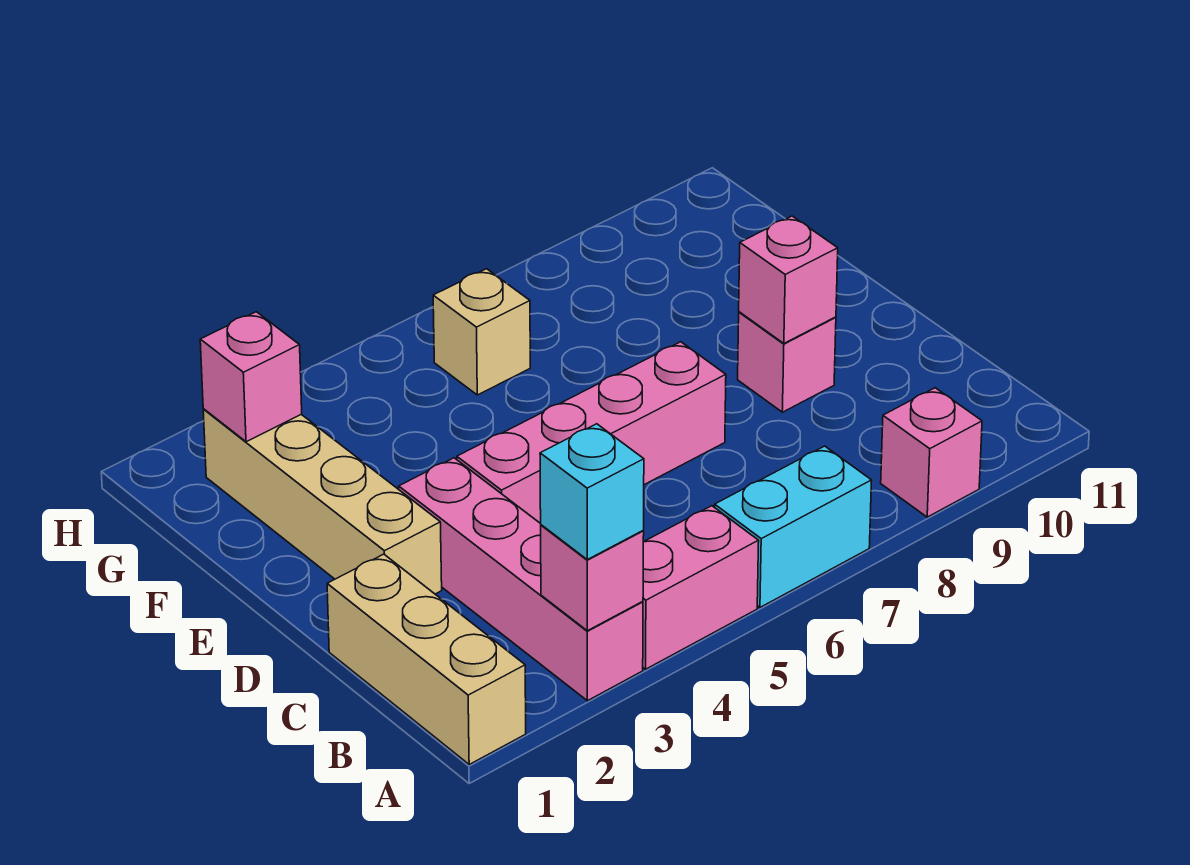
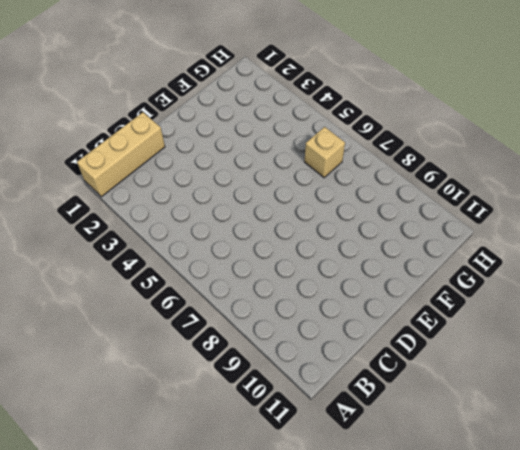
none -> pink brick A3:D3 level 1
none -> pink brick A4:A5 level 1
none -> cyan brick A6:A7 level 1

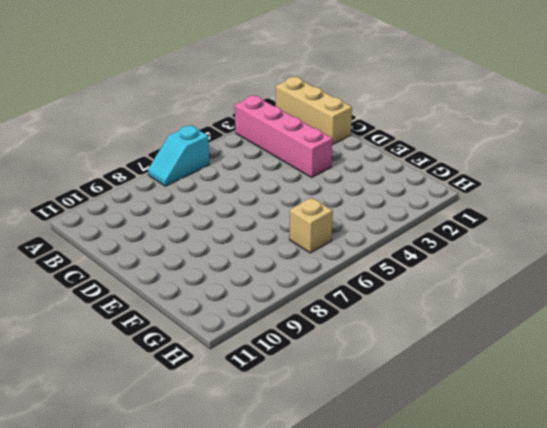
cyan slope A6:A7 level 1 top 6 -> cyan brick A6:A7 level 1
none -> pink brick A4:A5 level 1
none -> pink brick A9 level 1
none -> tan brick D2:G2 level 1

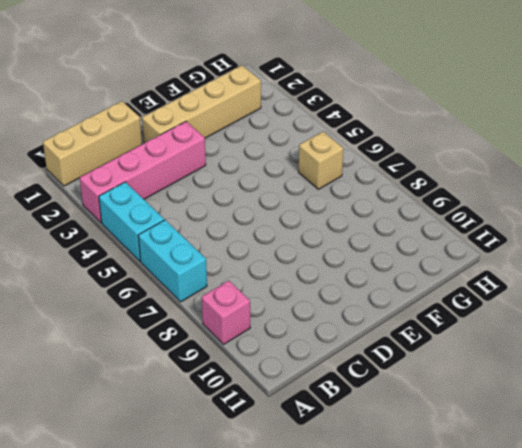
cyan brick A4:A5 level 1 -> pink brick A4:A5 level 1
none -> pink brick D4:D7 level 1
none -> pink brick D9 level 1
none -> pink brick A3 level 2

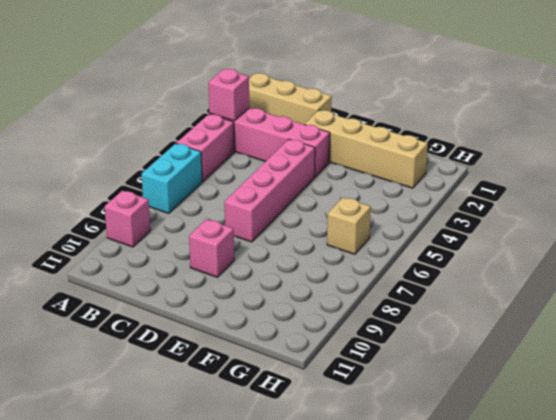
none -> pink brick D9 level 2
none -> pink brick G2 level 2
none -> cyan brick A3 level 3

